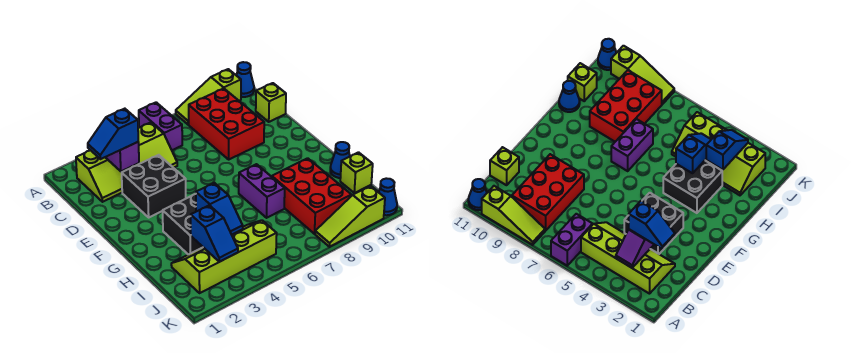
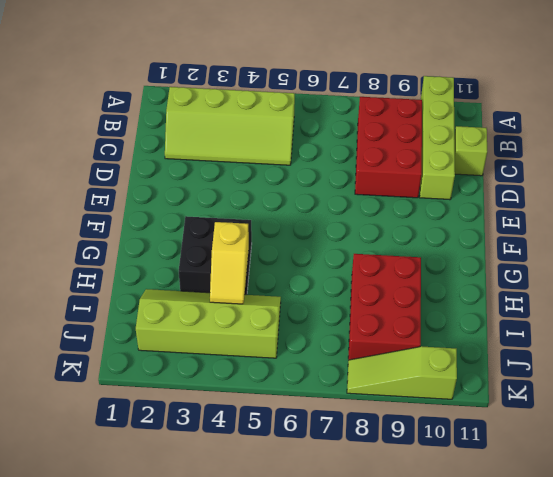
lime brick A10:D10 level 1 -> lime slope A8:A10 level 1 top 10
yellow slope H4:I4 level 2 top H -> blue slope H4:I4 level 2 top H
none -> purple brick A6:B6 level 1
none -> blue cone A11 level 1
none -> black brick D3:E4 level 1

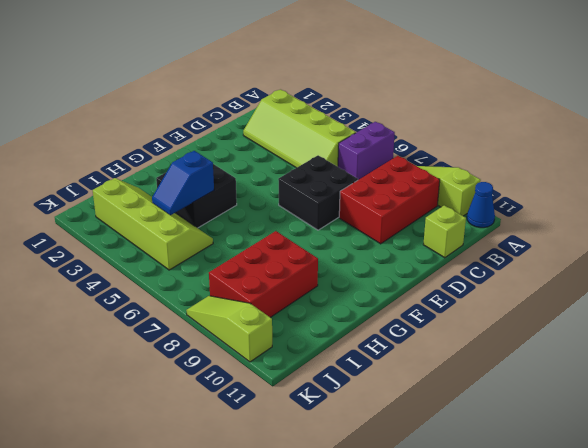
black brick D6:E7 level 1 -> black brick D3:E4 level 1
none -> purple brick G7:H7 level 1
none -> blue cone H11 level 1
none -> lime brick I11 level 1

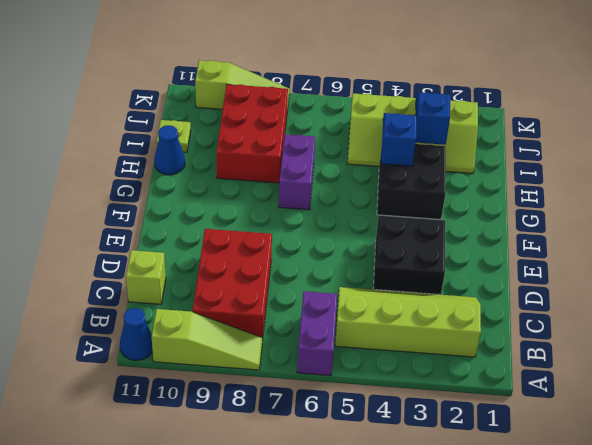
lime plate I11 level 1 -> lime brick I11 level 1
none -> blue cone K11 level 1
none -> purple slope B3:C3 level 2 top C
none -> blue slope C2:C3 level 3 top 3

